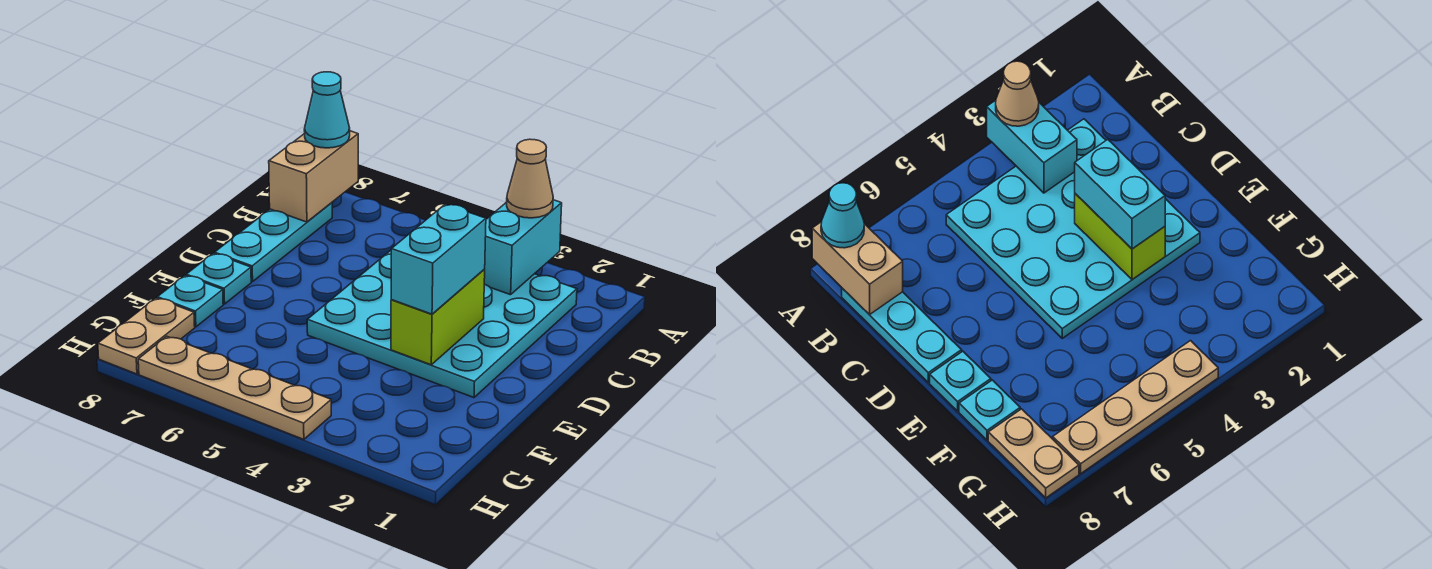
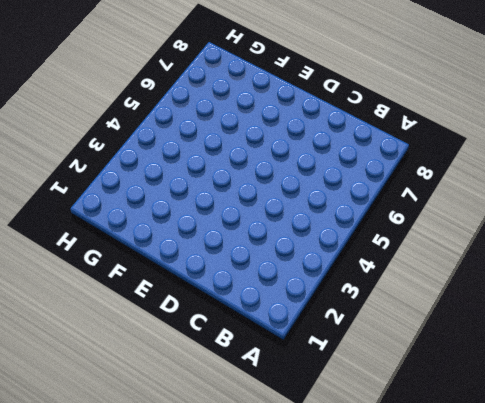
none -> cyan plate B2:E5 level 1
none -> cyan plate B8:D8 level 1
none -> cyan plate E8 level 1

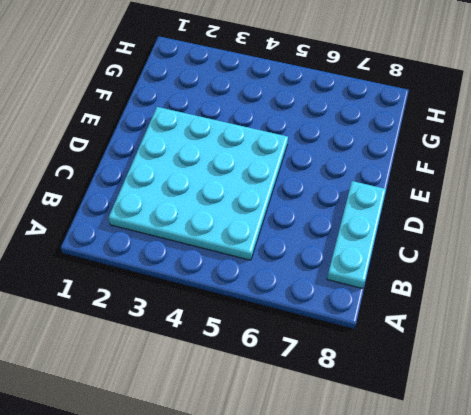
none -> cyan plate E8 level 1
none -> cyan plate F8 level 1
none -> tan plate G8:H8 level 1

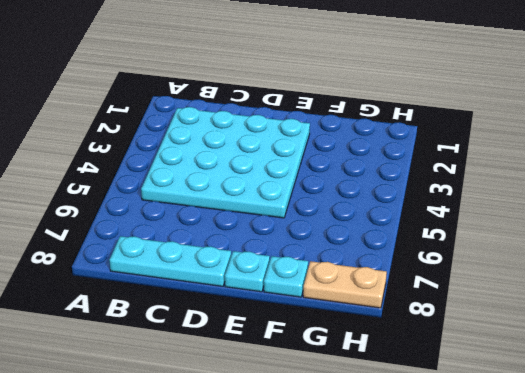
none -> tan plate H4:H7 level 1
none -> cyan brick A3:B3 level 2
none -> tan brick A8:B8 level 2

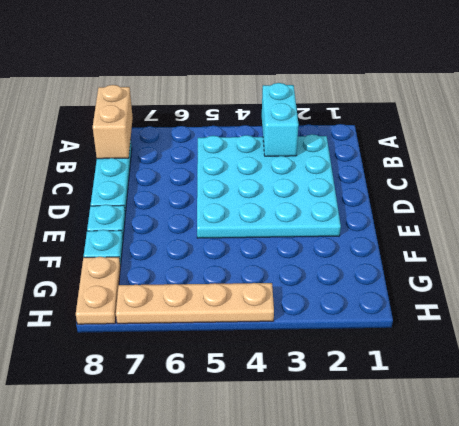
none -> lime brick D3:E3 level 2
none -> tan cone A3 level 3
none -> cyan cone A8 level 3

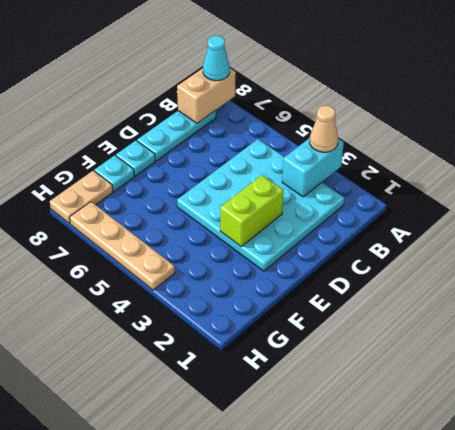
none -> cyan brick D3:E3 level 3

